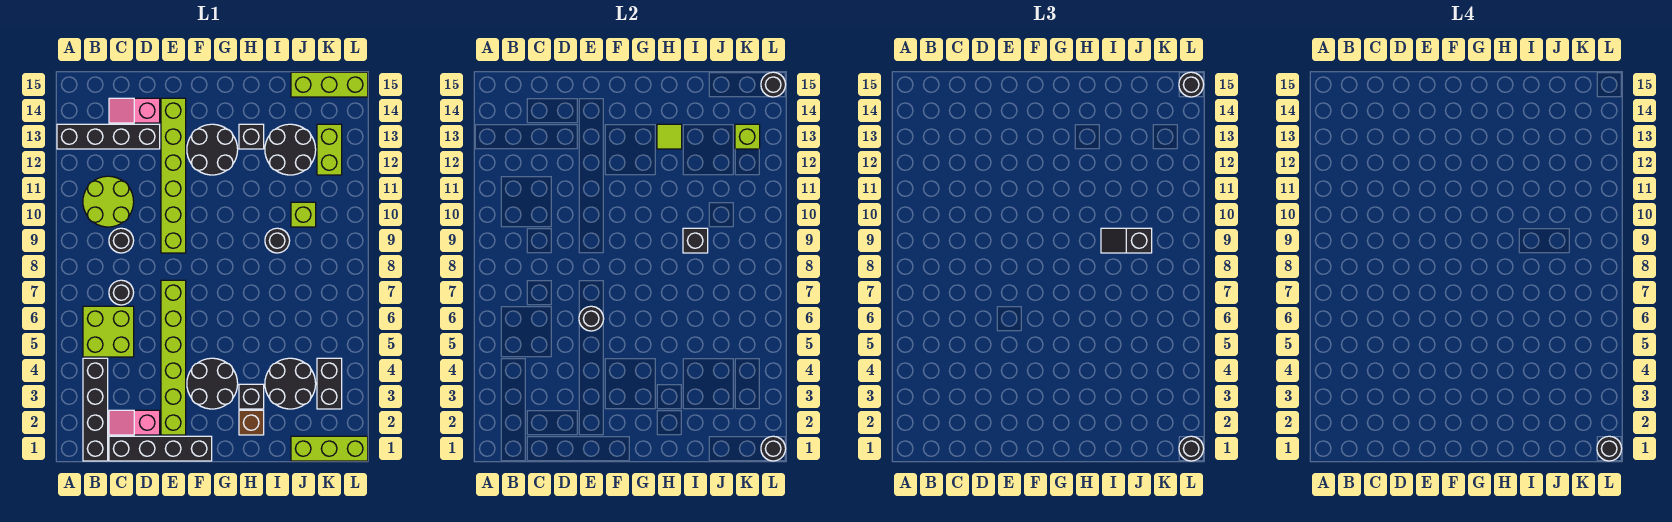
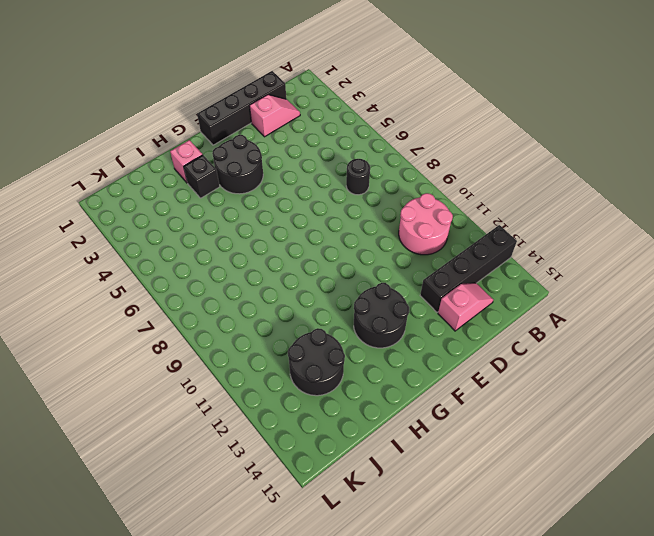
pink round brick B10:C11 level 1 -> lime round brick B10:C11 level 1
pink brick H2 level 1 -> brown brick H2 level 1
none -> black brick B1:B4 level 1
none -> lime brick B5:C6 level 1
none -> black round brick C9 level 1
none -> lime brick E2:E7 level 1

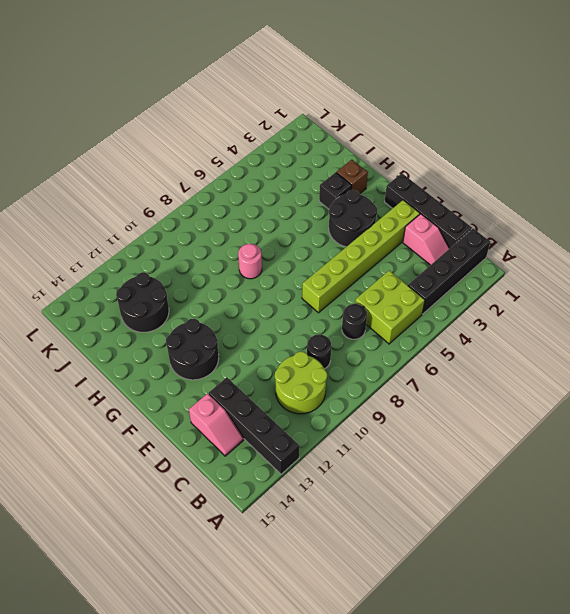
pink round brick H8 level 1 -> none
none -> lime brick E9:E14 level 1
none -> black brick H13 level 1
none -> black round brick I3:J4 level 1
none -> black round brick I9 level 1

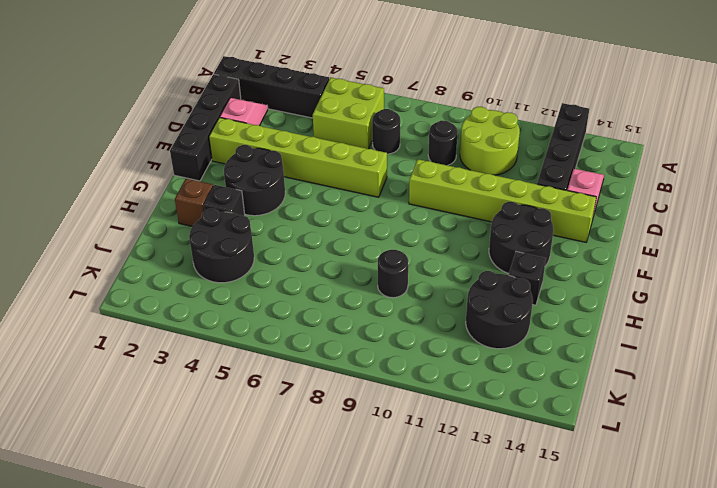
none -> lime brick J1:L1 level 1
none -> lime brick J10 level 1
none -> lime brick J15:L15 level 1
none -> black brick K3:K4 level 1

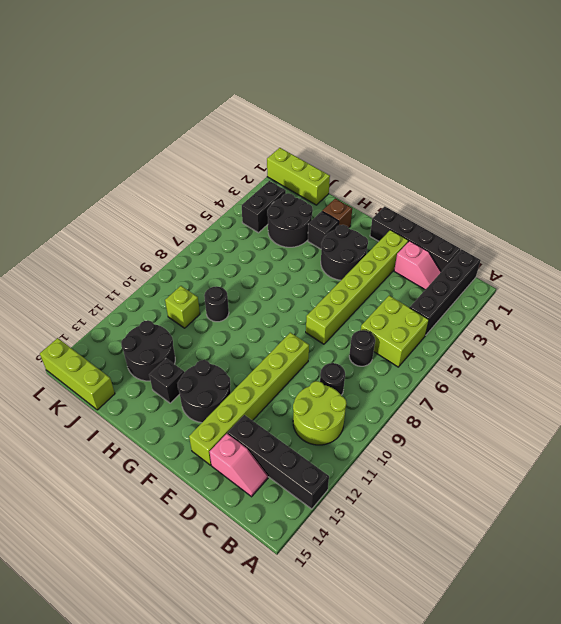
none -> lime brick K12:K13 level 1
none -> black round brick E6 level 2
none -> lime tile H13 level 2
none -> black brick I9 level 2

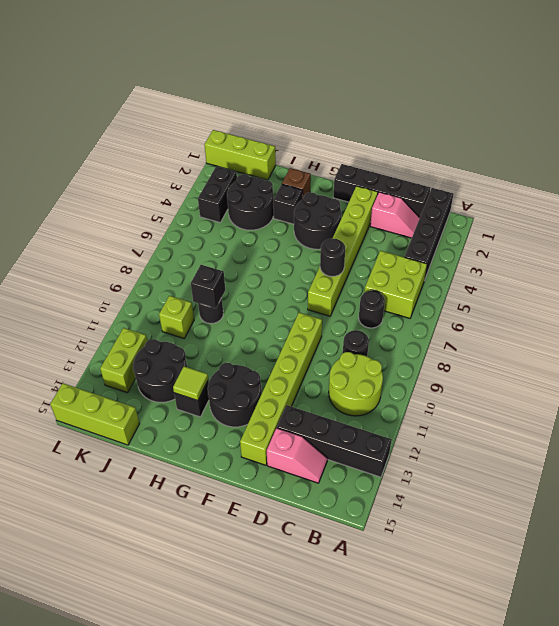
none -> lime brick K13 level 2
none -> black round brick L1 level 2
none -> black round brick L15 level 2
none -> black slope I9:J9 level 3 top J

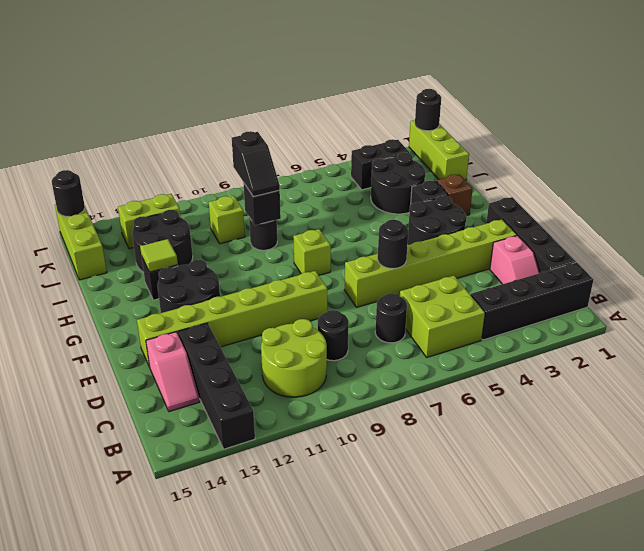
lime brick G8 level 1 -> lime brick K13 level 2
none -> black round brick L1 level 3
none -> black round brick L15 level 3
none -> black round brick L1 level 4

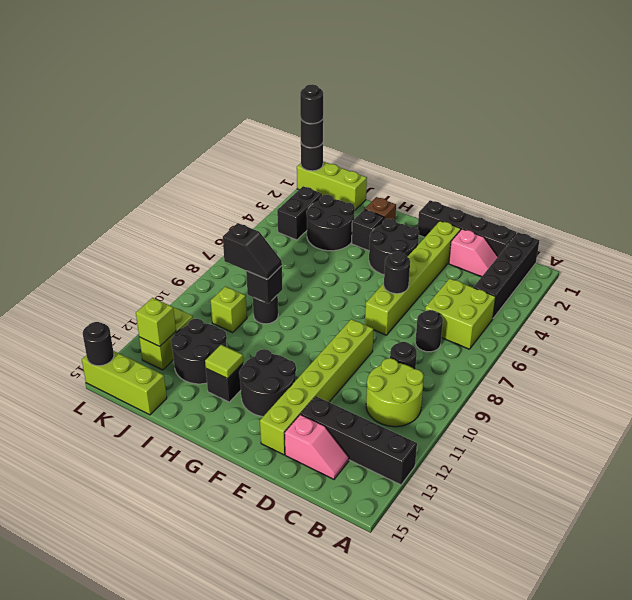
none -> black round brick L15 level 3

